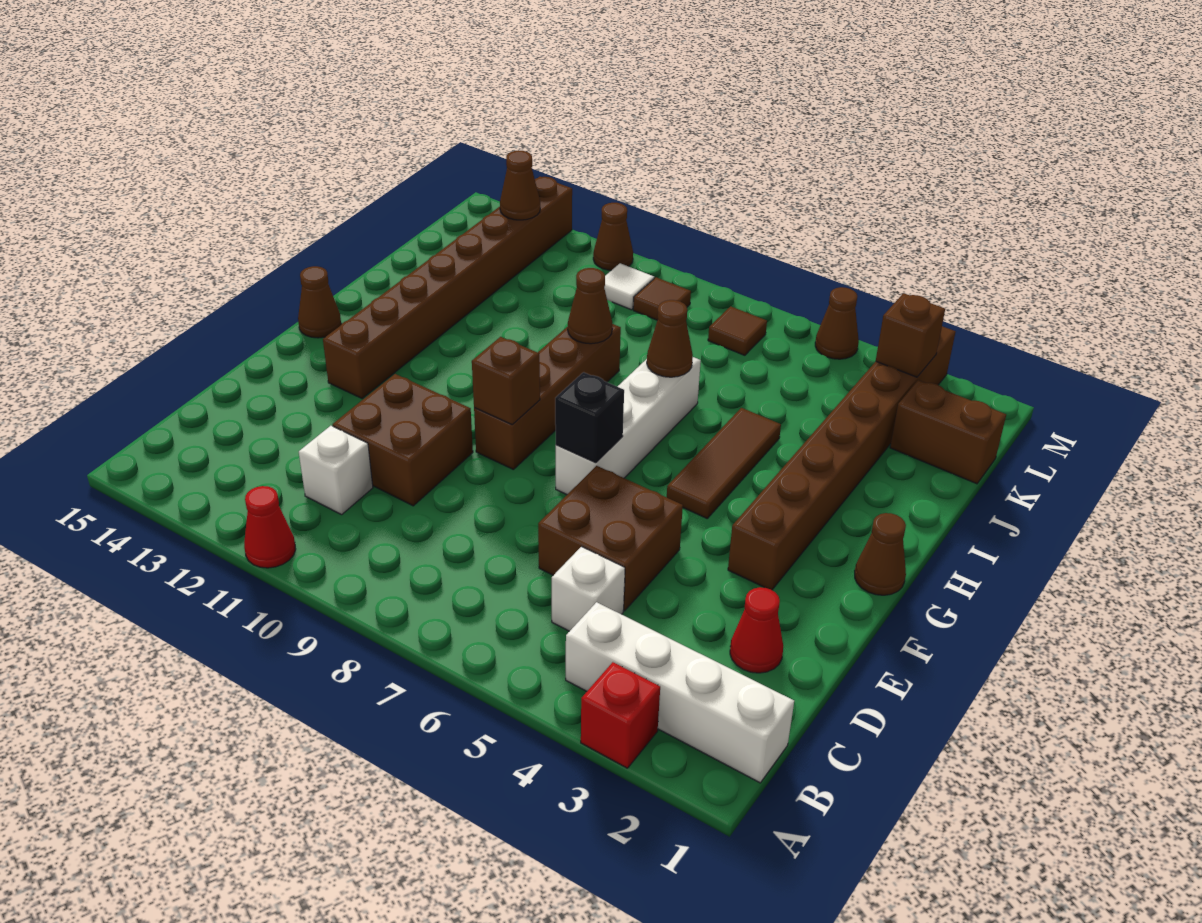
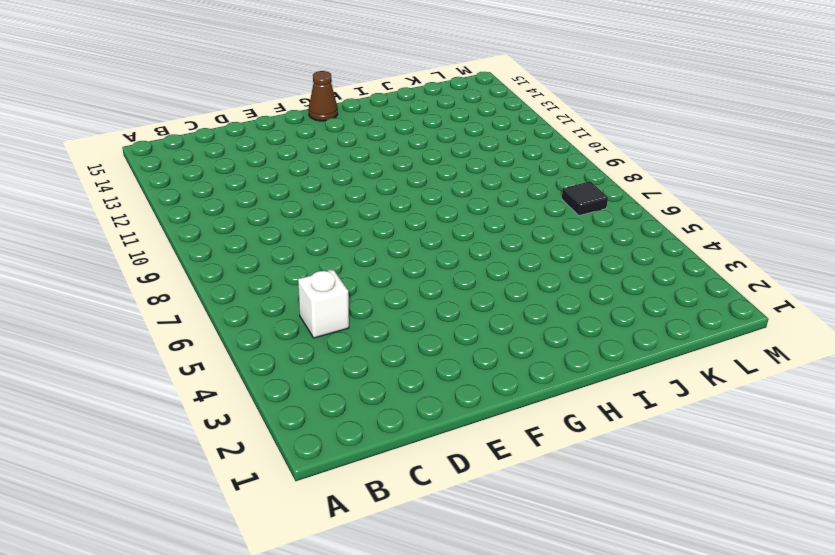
black tile L7 level 1 -> brown tile L7 level 1
none -> red brick A3 level 1
none -> red cone A11 level 1
none -> white brick B1:B4 level 1

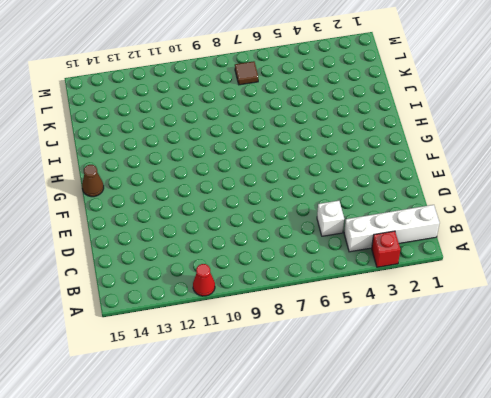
none -> white brick C11 level 1
none -> red cone D2 level 1
none -> brown brick D5:E6 level 1

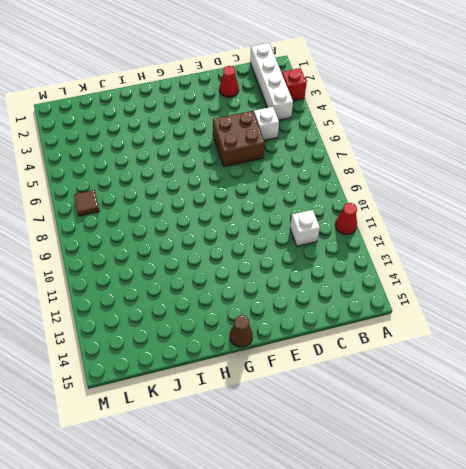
none -> brown brick D10:E11 level 1
none -> brown brick F3:M3 level 1
none -> white brick F7:I7 level 1

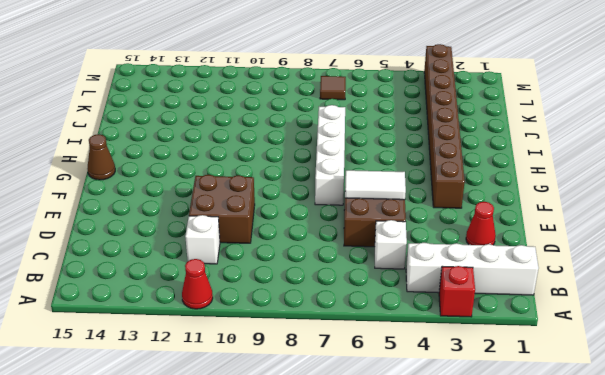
white tile E5:E6 level 2 -> none
none -> brown brick F9:I9 level 1
none -> brown brick F13:M13 level 1
none -> brown cone G1 level 1

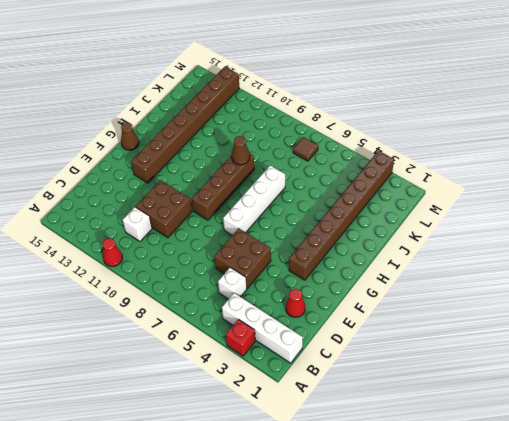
none -> brown cone G1 level 1
none -> brown tile G5:I5 level 1
none -> brown brick K1:K2 level 1

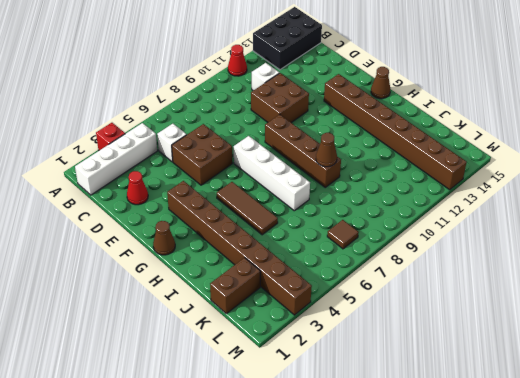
black brick A13:B15 level 1 -> none
none -> brown tile L9 level 1
none -> white tile L10 level 1
none -> brown cone M5 level 1

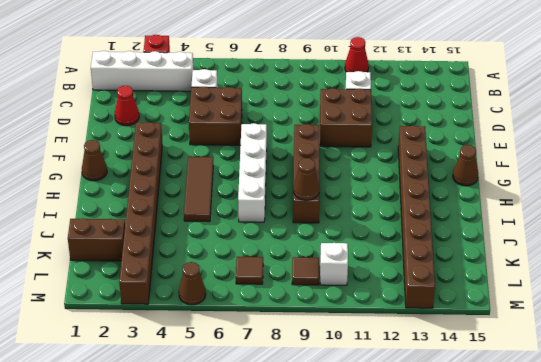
white brick L10 level 1 -> white tile L10 level 1
none -> brown cone M11 level 1
none -> black brick F7 level 2
none -> brown brick F9 level 2

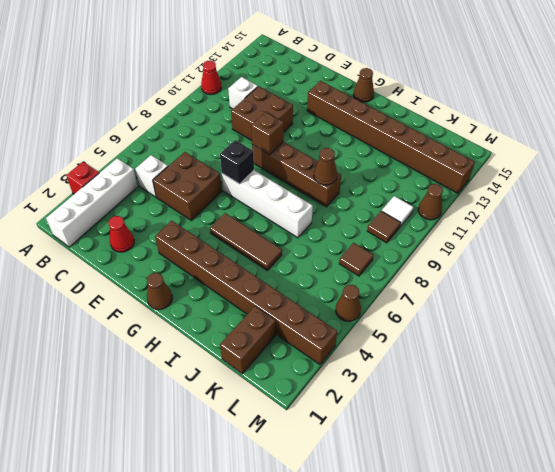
none -> brown cone I7 level 2
none -> brown brick L3 level 2
none -> brown cone L13 level 2

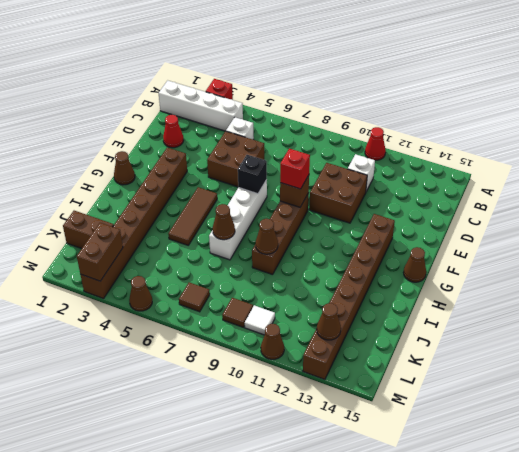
red brick F9 level 3 -> none
brown brick L3:M3 level 2 -> brown brick L3 level 2

